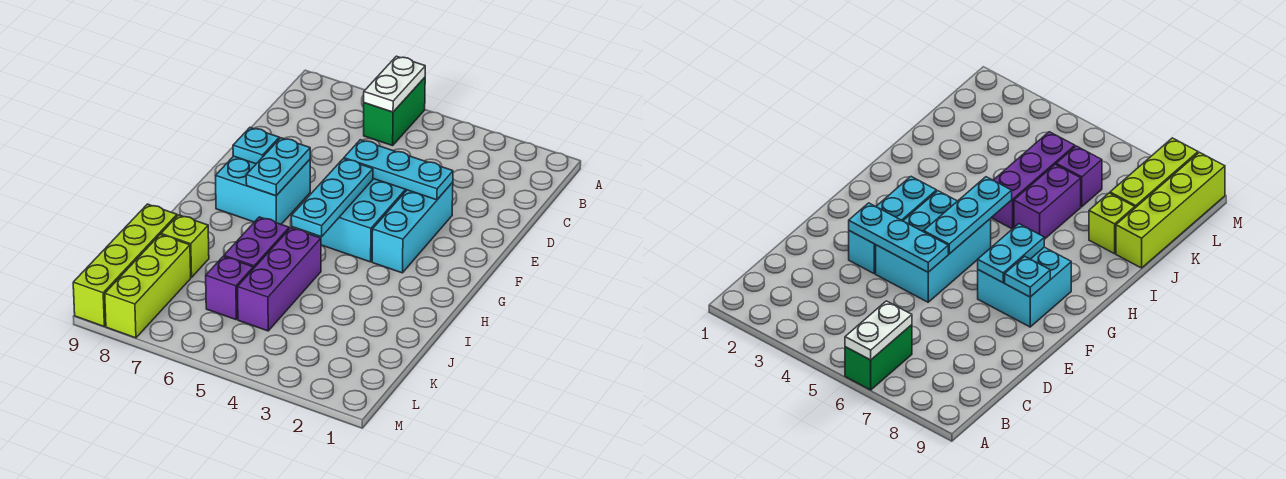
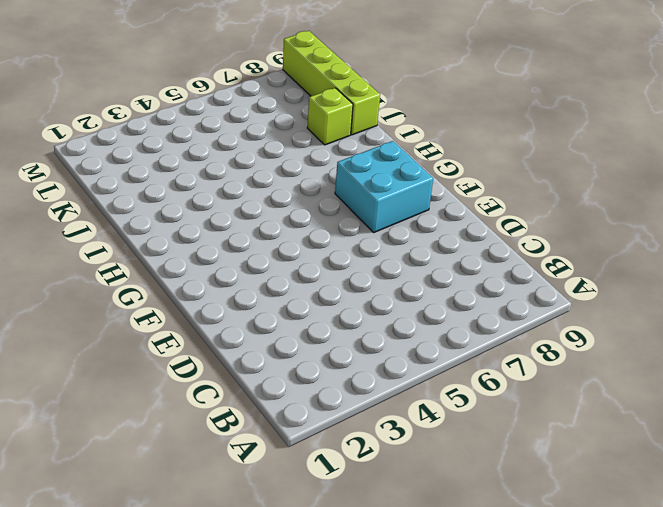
none -> green brick A6:B6 level 1
none -> cyan brick E3:G3 level 1
none -> cyan brick E4:G5 level 1

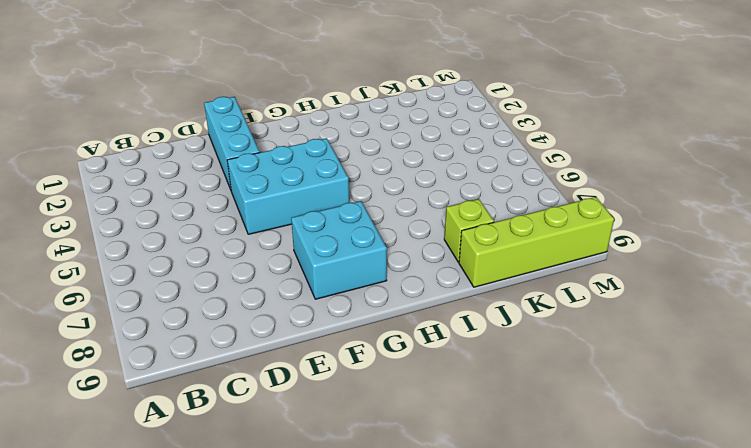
cyan brick E1:E3 level 1 -> cyan brick E3:G3 level 1
none -> green brick A6:B6 level 1
none -> purple brick I5:K5 level 1
none -> purple brick I6:J6 level 1

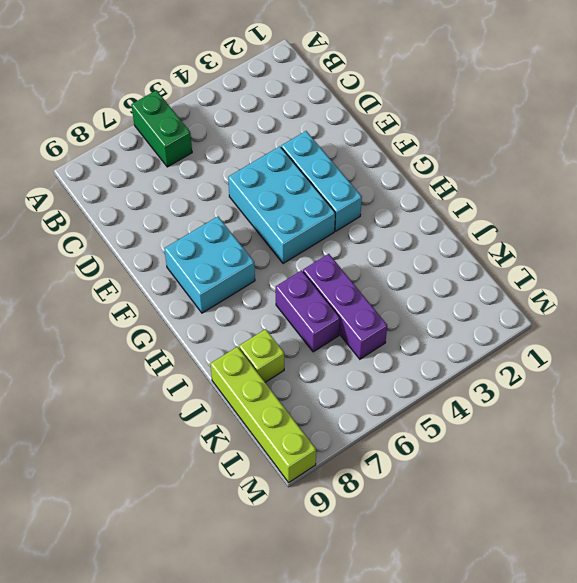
none -> purple brick K6 level 1
none -> lime brick K8:M8 level 1
none -> white plate A6:B6 level 2

